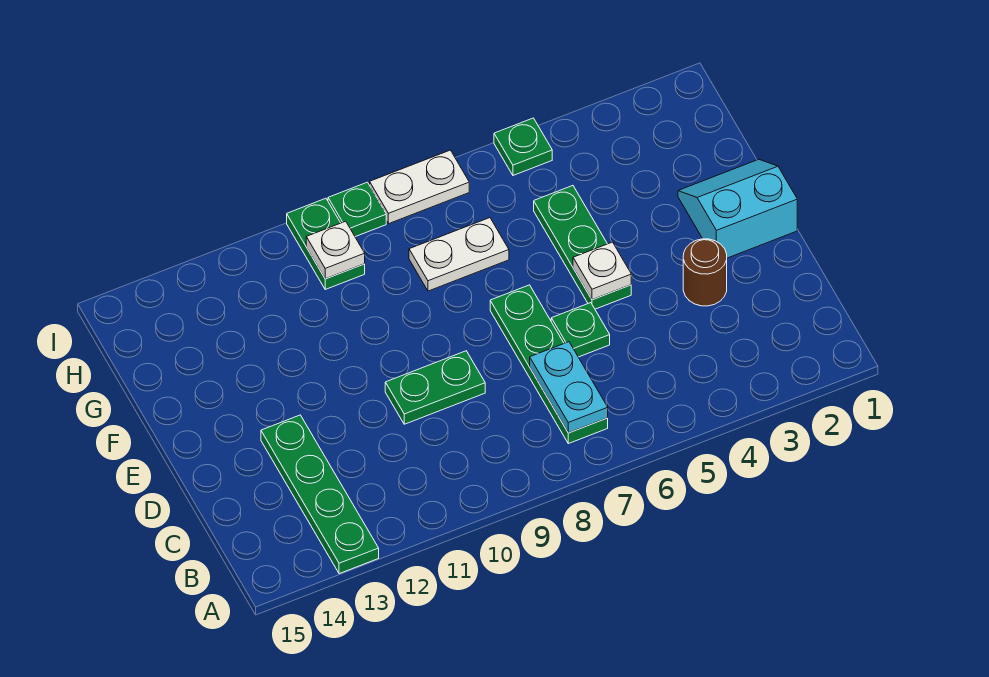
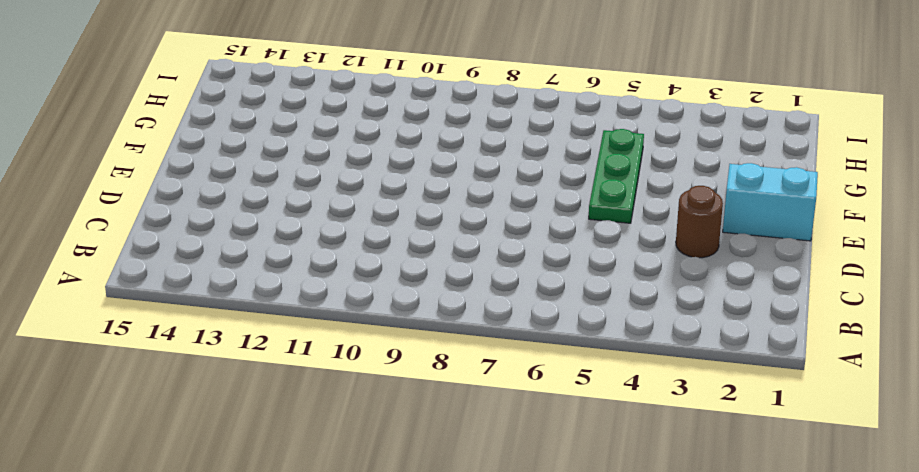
none -> green plate A13:D13 level 1
none -> green plate B7:E7 level 1
none -> green plate D6 level 1

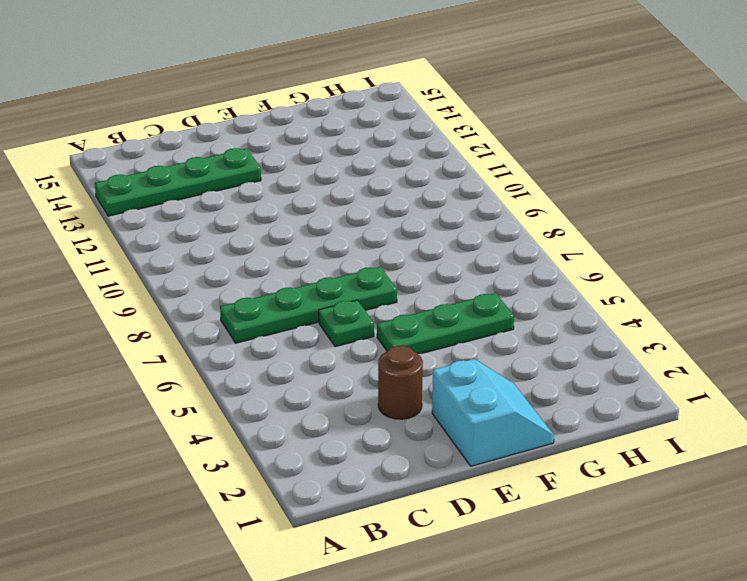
none -> green plate D9:D10 level 1
none -> white plate G7:G8 level 1
none -> green plate H10:I10 level 1

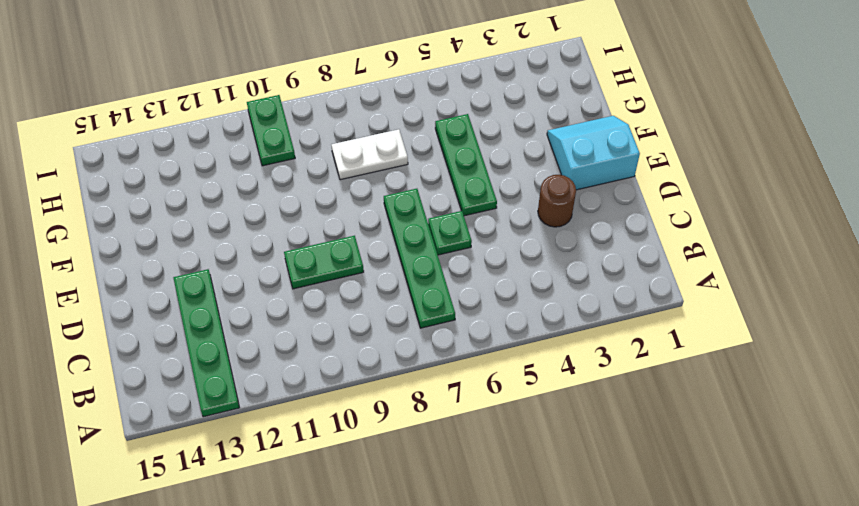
none -> green plate I5 level 1
none -> white plate I7:I8 level 1
none -> green plate I9 level 1

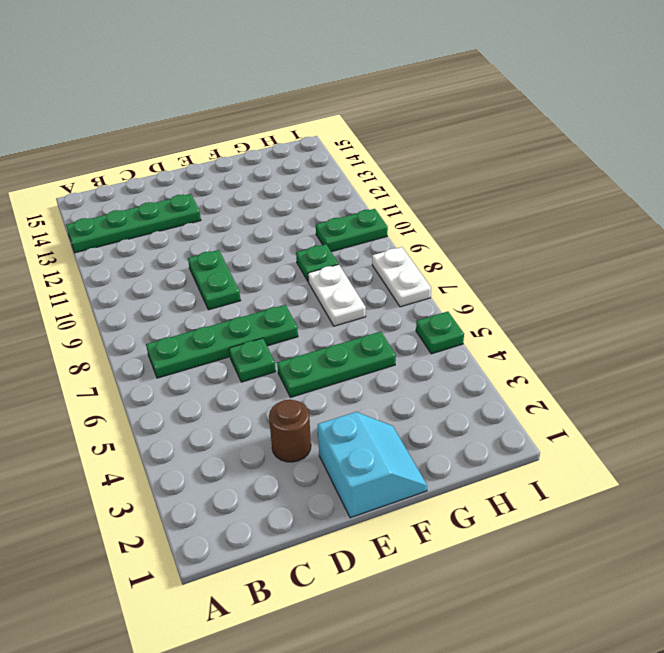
green plate G9 level 1 -> green plate I9 level 1
none -> cyan plate B7:C7 level 2
none -> white plate E5 level 2
none -> white plate H10 level 2

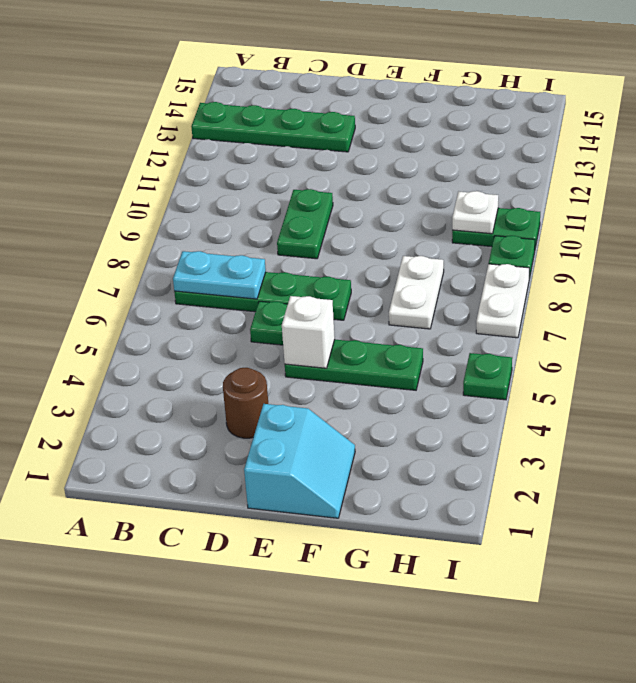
white brick E5 level 2 -> white plate E5 level 2

